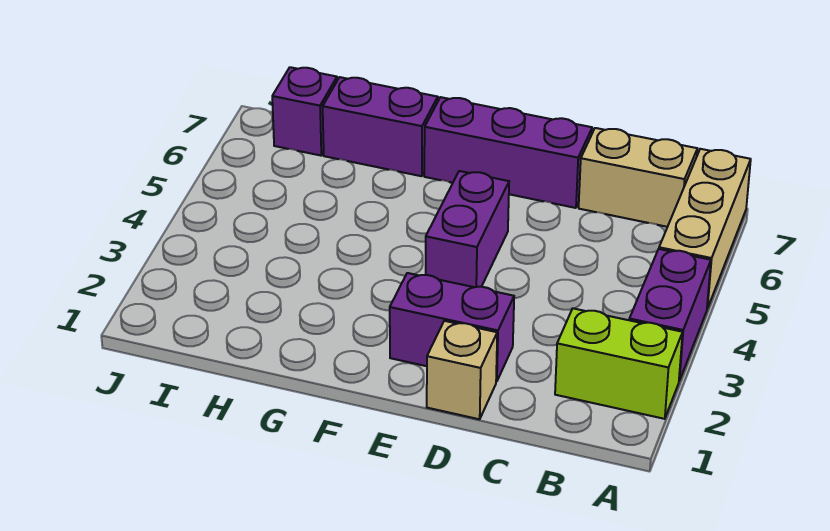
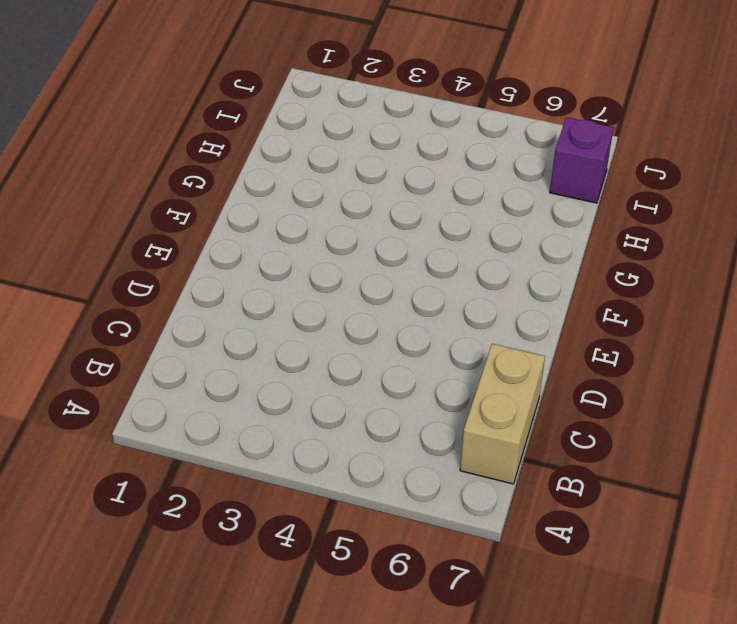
none -> lime brick A2:B2 level 1
none -> purple brick A3:A4 level 1

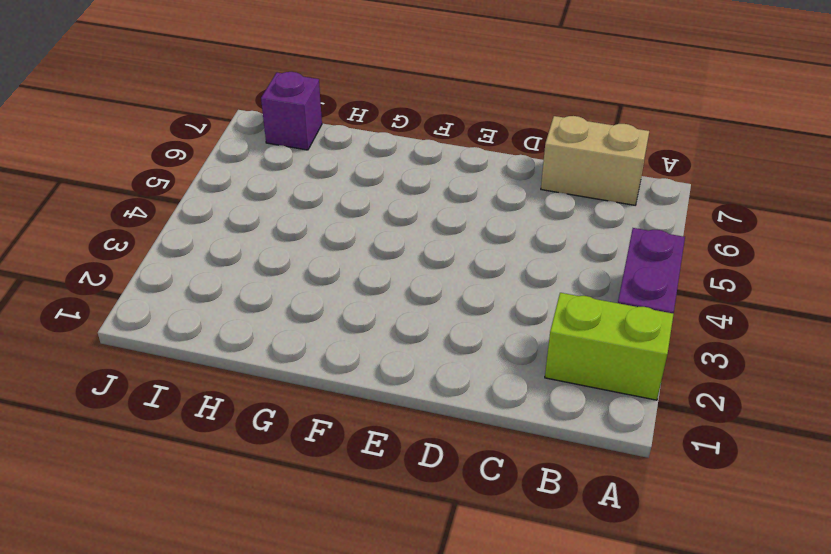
none -> tan brick A5:A7 level 1
none -> tan brick D1 level 1

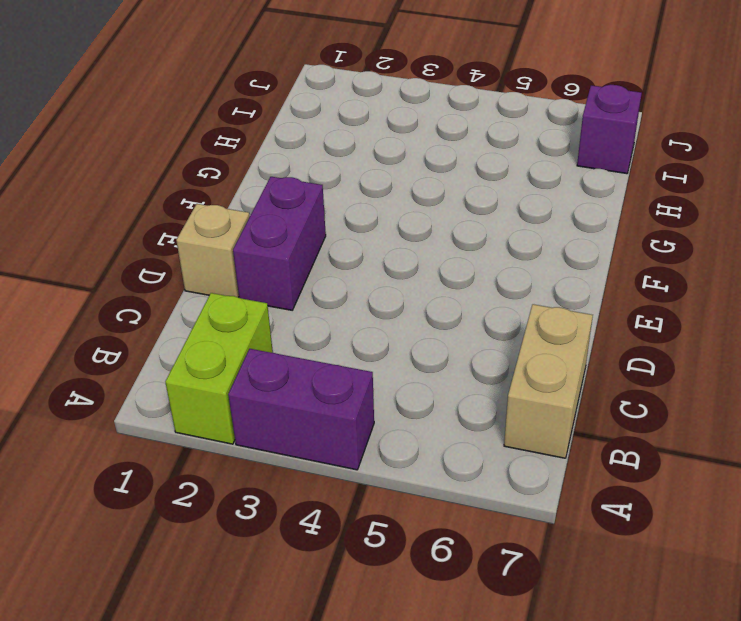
none -> tan brick A5:A7 level 1
none -> purple brick D7:F7 level 1

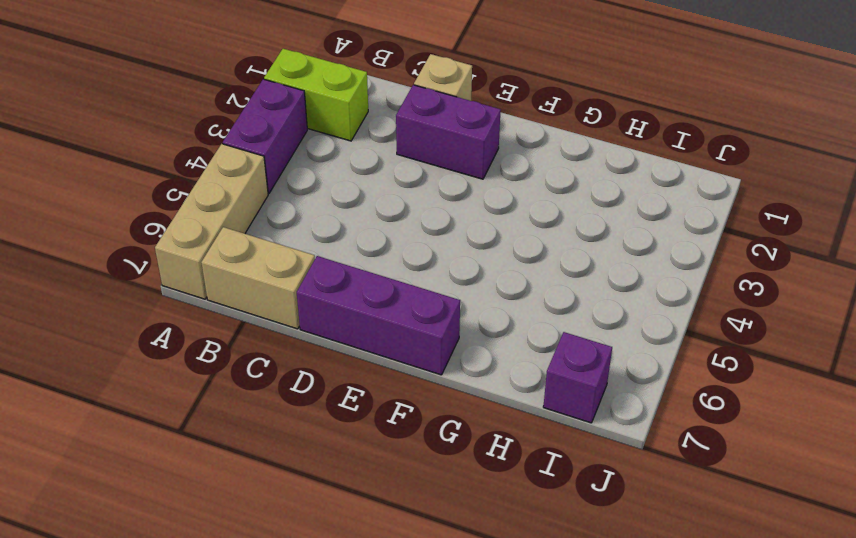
none -> purple brick E4:E5 level 1
none -> purple brick G7:H7 level 1

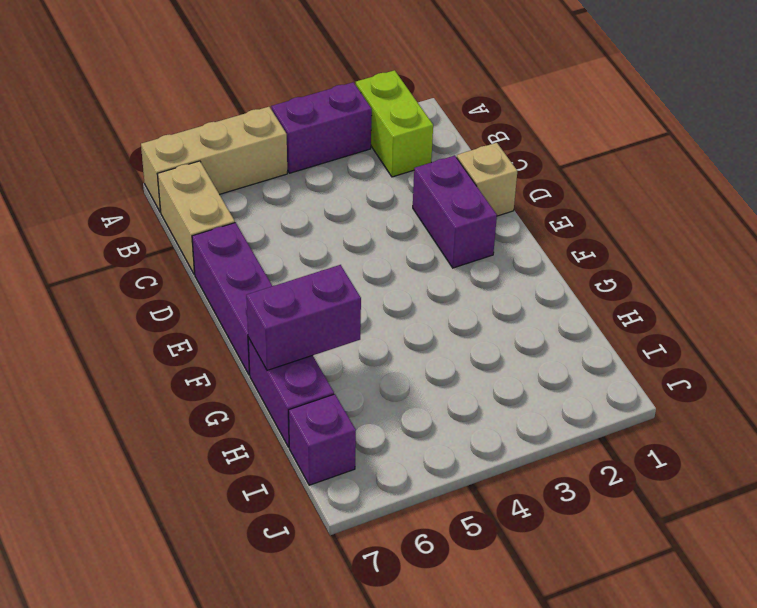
purple brick G6:G7 level 2 -> purple brick E4:E5 level 1

